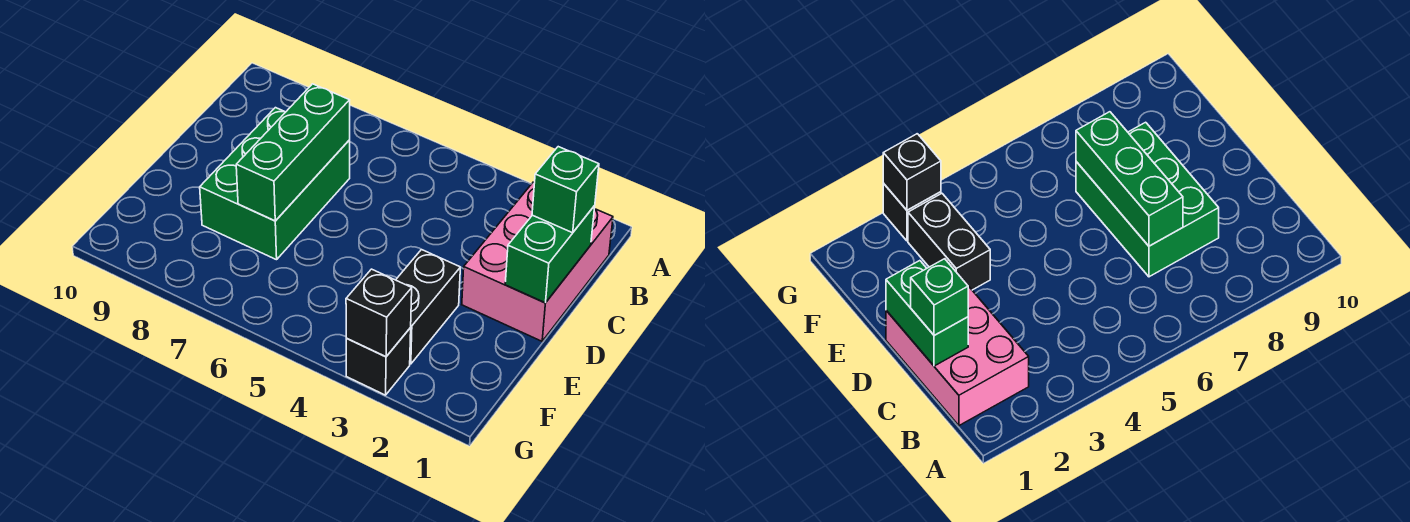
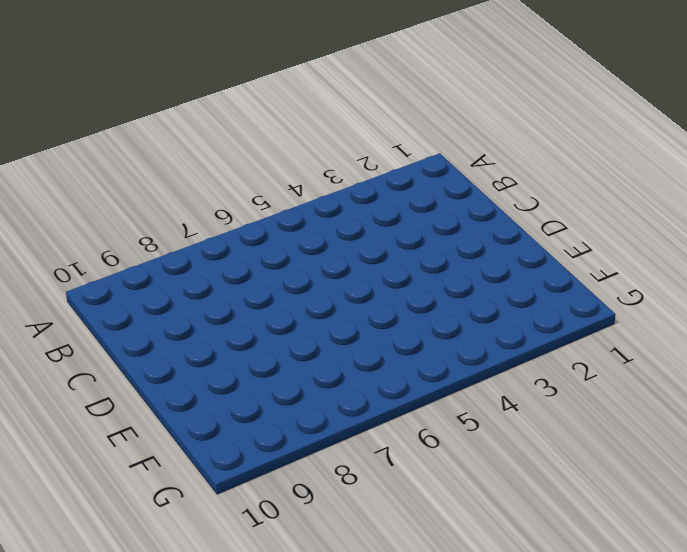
none -> pink brick B1:D2 level 1
none -> green brick C7:E8 level 1

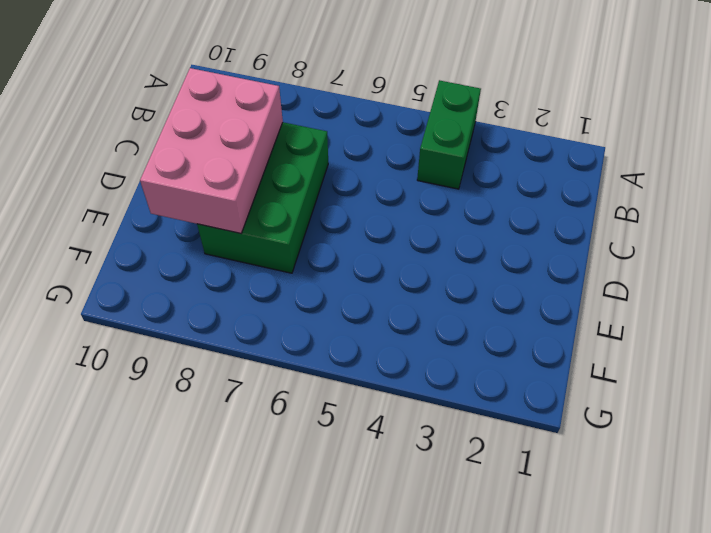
green brick A4:B4 level 1 -> green brick C1:D1 level 2
pink brick C8:E9 level 2 -> pink brick B1:D2 level 1
none -> black brick E3:F3 level 1
none -> black brick G3 level 1

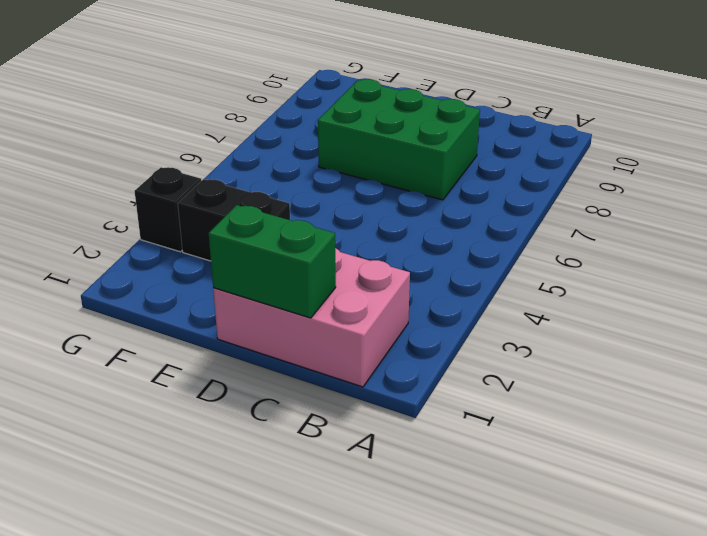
none -> green brick C7:E7 level 2
none -> black brick G3 level 2

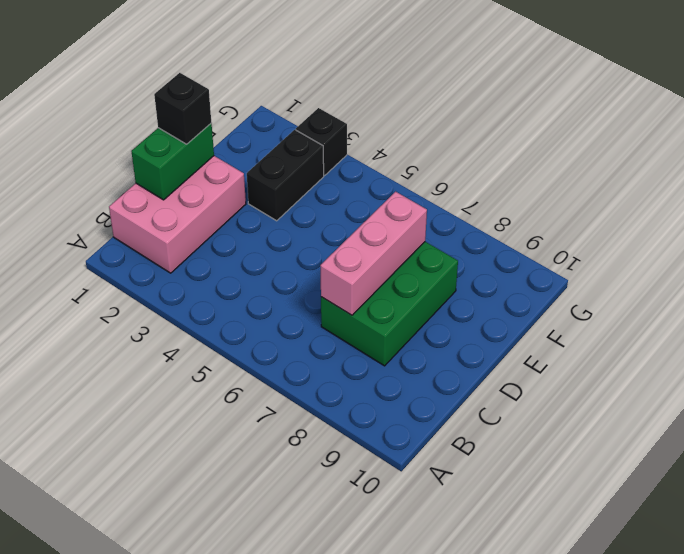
pink brick C7:E7 level 2 -> green brick C7:E7 level 2
black brick D1 level 3 -> black brick G3 level 2
none -> green brick C1 level 3

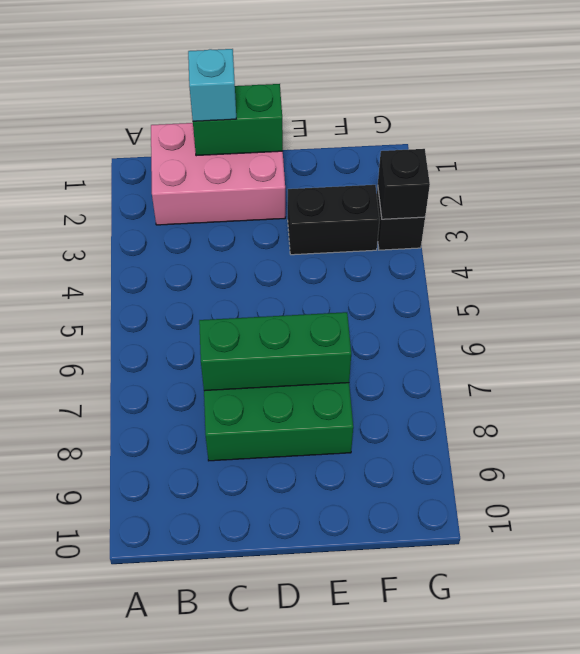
cyan brick C1 level 3 -> green brick C1 level 3

